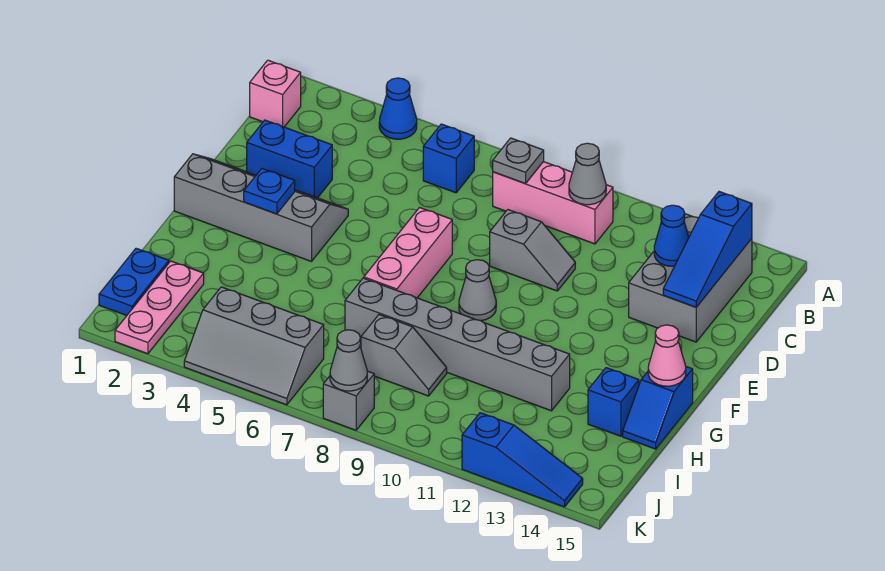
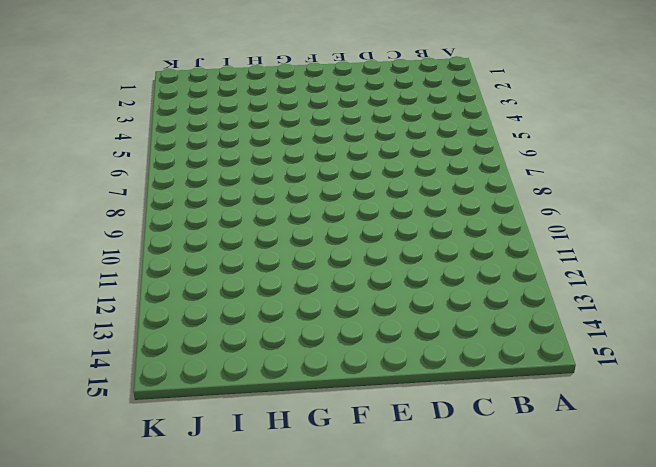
none -> blue cone A4 level 1
none -> pink brick B1 level 1
none -> blue brick B6 level 1

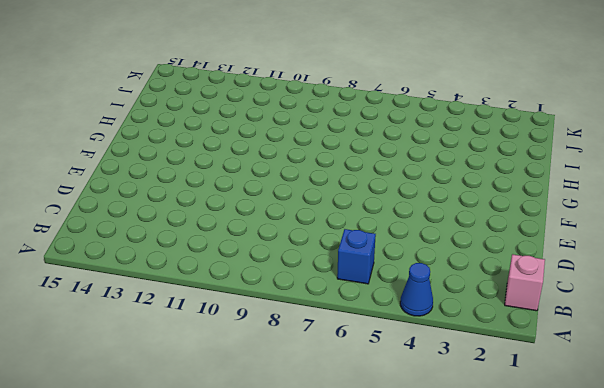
none -> pink brick B8:B10 level 1
none -> grey brick B13:D14 level 1
none -> blue brick D2:D3 level 1

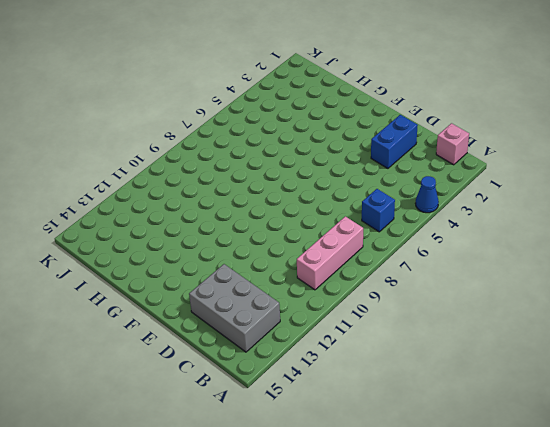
none -> grey slope D9:D10 level 1 top 9
none -> grey slope E1:F4 level 1 top F
none -> pink brick E7:G7 level 1

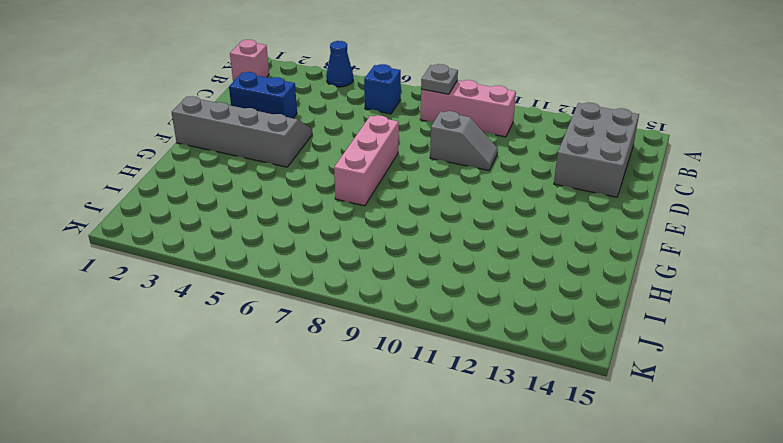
none -> grey cone F9 level 1
none -> blue slope G15:H15 level 1 top G
none -> grey brick H7:H12 level 1

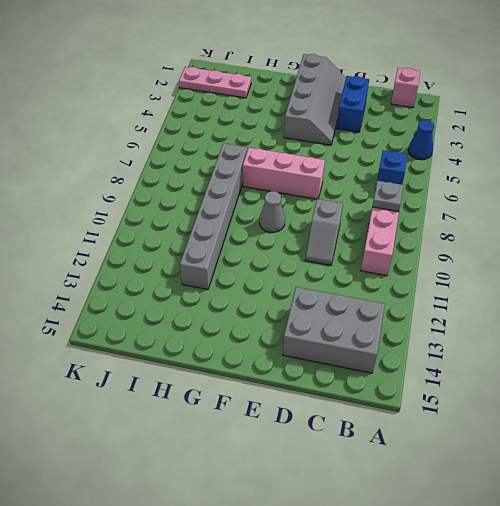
none -> blue slope G15:H15 level 1 top G
none -> blue brick H14 level 1
none -> blue plate I1:J1 level 1

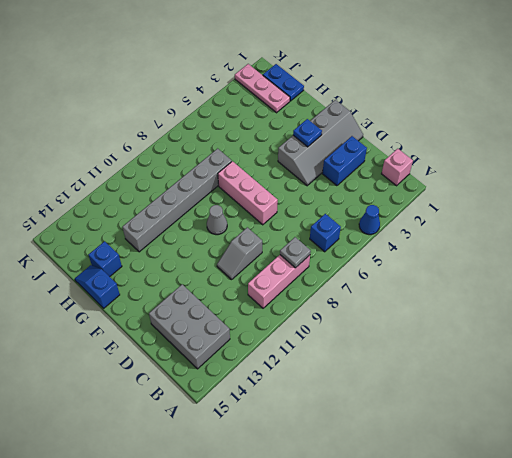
none -> grey slope I8:I9 level 1 top 8
none -> grey slope J4:K6 level 1 top J
none -> grey brick K8 level 1

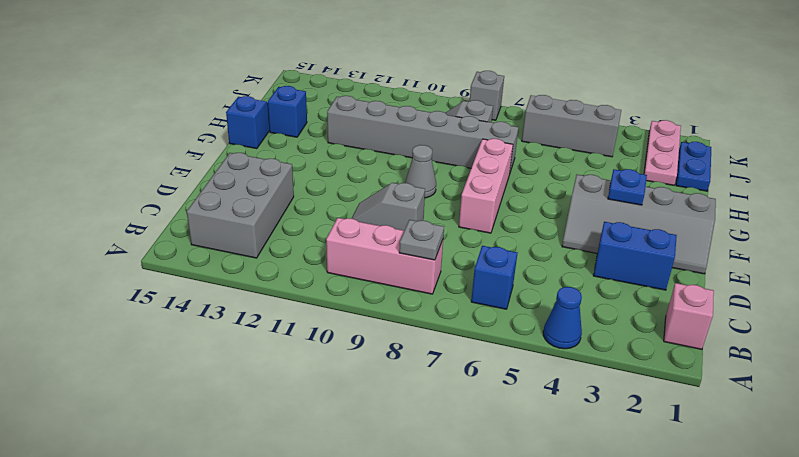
none -> blue slope K12:K14 level 1 top 12
none -> grey cone B10 level 2
none -> blue slope B14:D14 level 2 top B

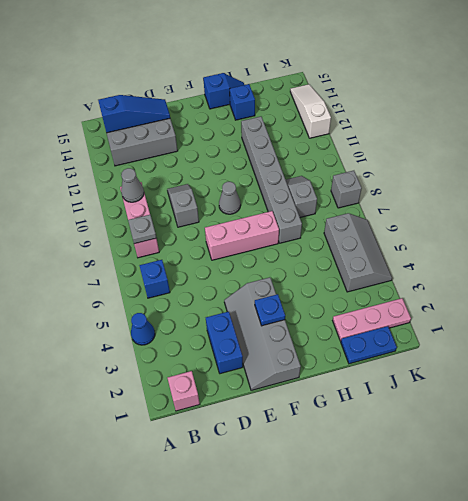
white slope K12:K14 level 1 top 12 -> blue slope K12:K14 level 1 top 12
none -> blue cone C13 level 2
none -> pink cone G15 level 2
none -> grey cone K8 level 2

